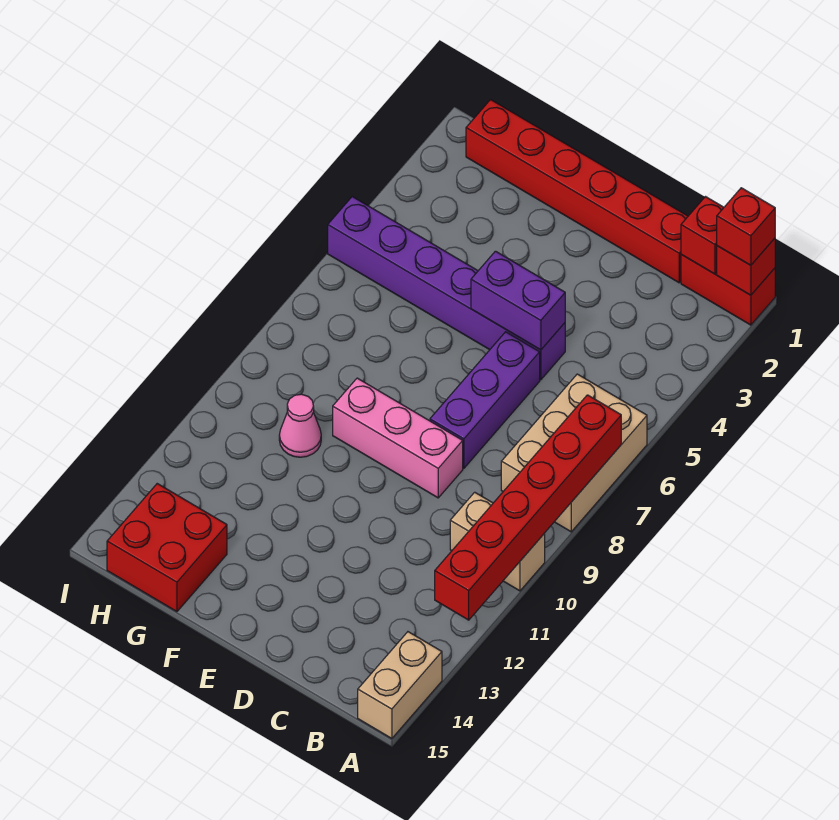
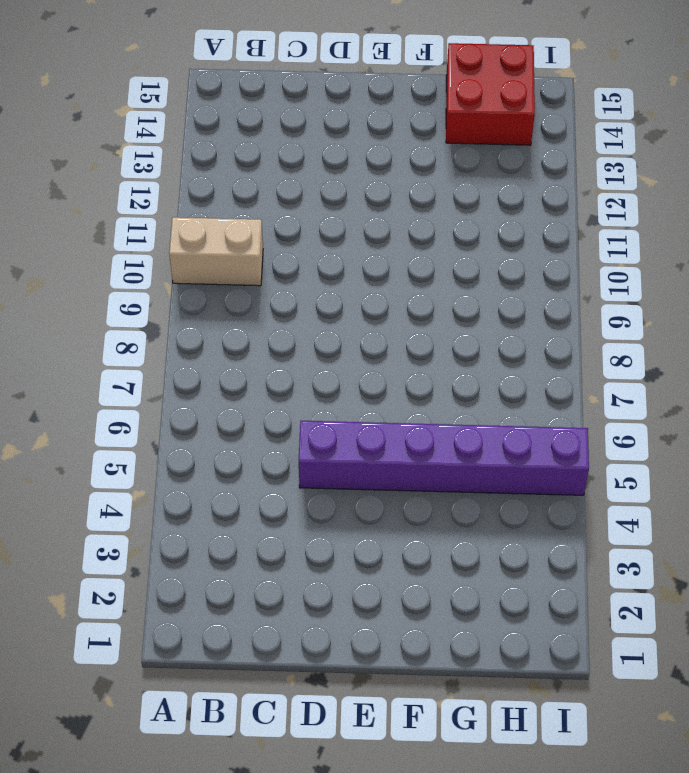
none -> red brick A1:B1 level 1
none -> tan brick A6:B8 level 1
none -> tan brick A14:A15 level 1

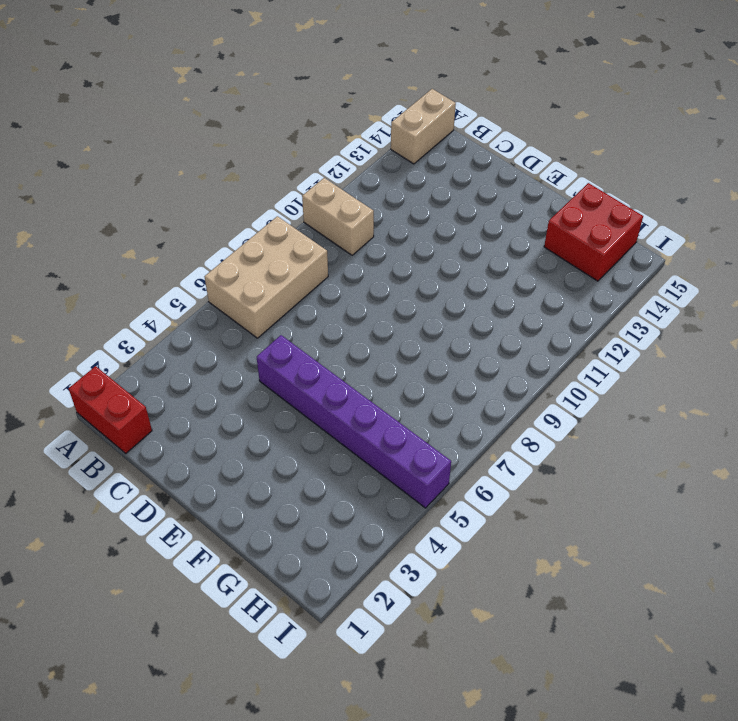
none -> red brick C1:H1 level 1
none -> purple brick D6:D8 level 1
none -> pink brick D9:F9 level 1

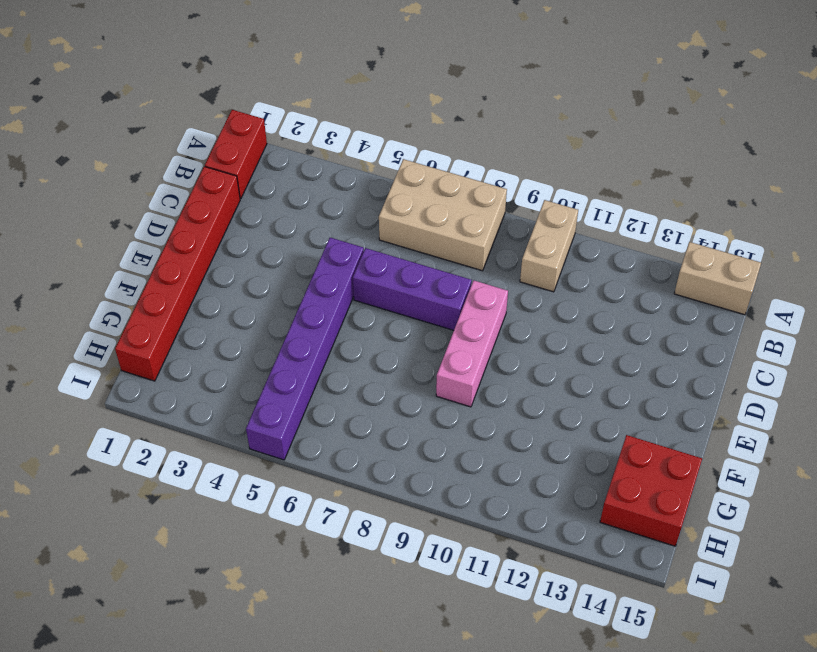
none -> pink cone G10 level 1
none -> red brick A1 level 2
none -> red brick A7:A12 level 2

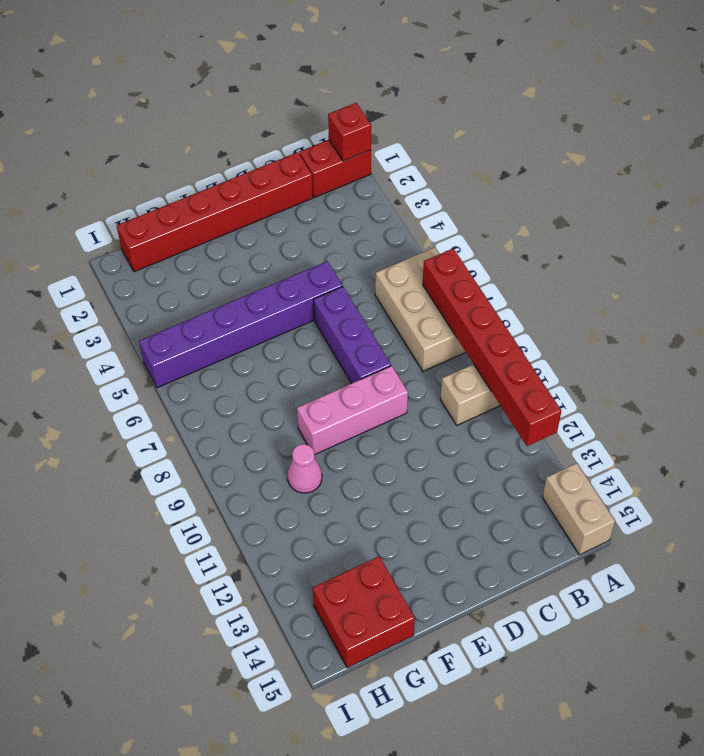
none -> red brick B1 level 2
none -> purple brick D5:E5 level 2
none -> red brick A1 level 3

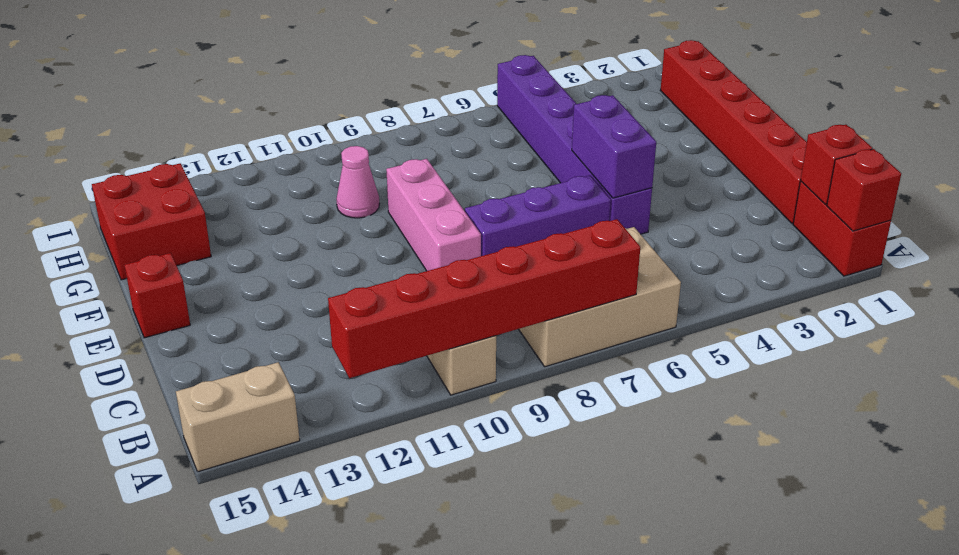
red brick E15 level 1 -> red brick A1 level 3

